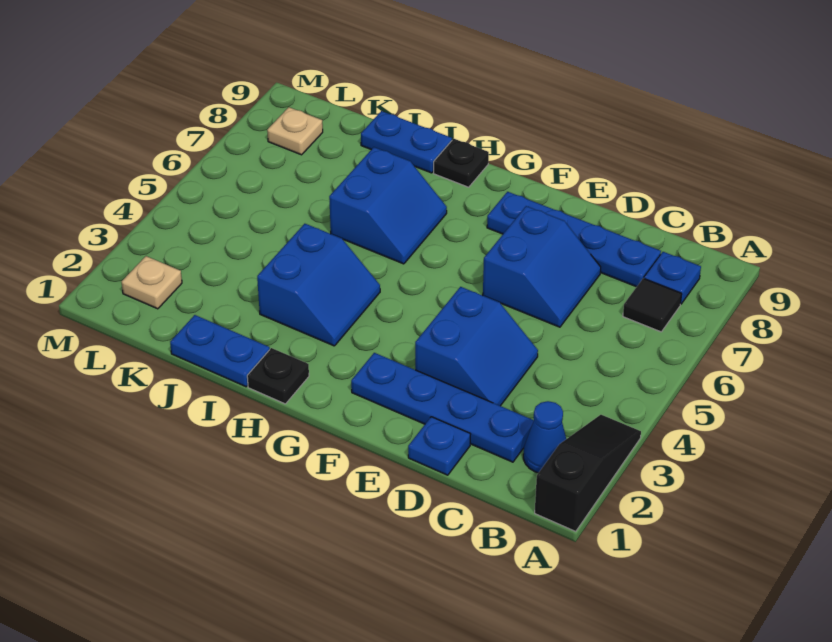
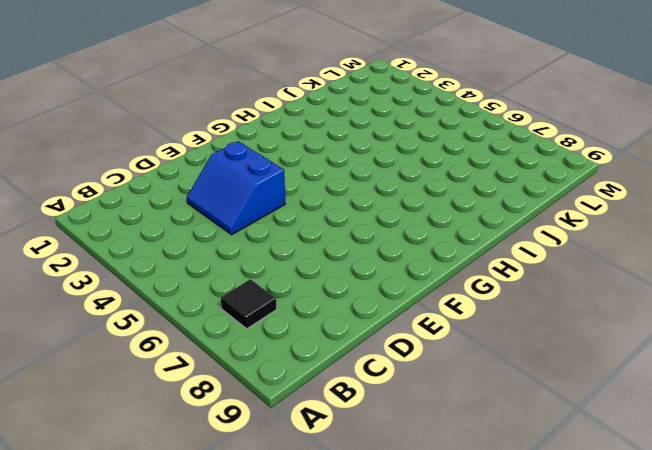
none -> black slope A1:A3 level 1 top 1
none -> blue cone B2 level 1
none -> blue plate B8 level 1

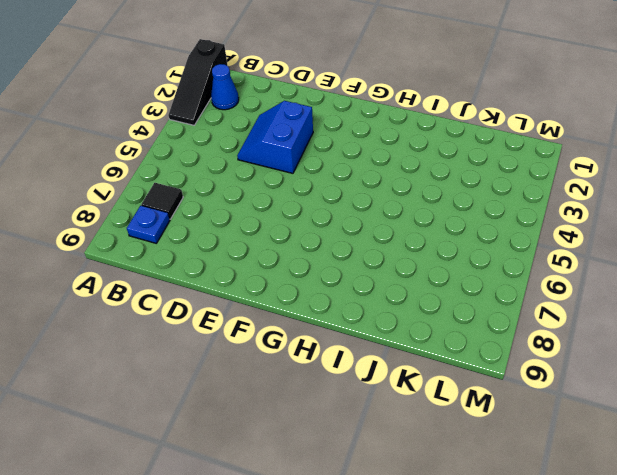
none -> blue plate C2:F2 level 1
none -> blue plate C8:F8 level 1
none -> blue plate D1 level 1

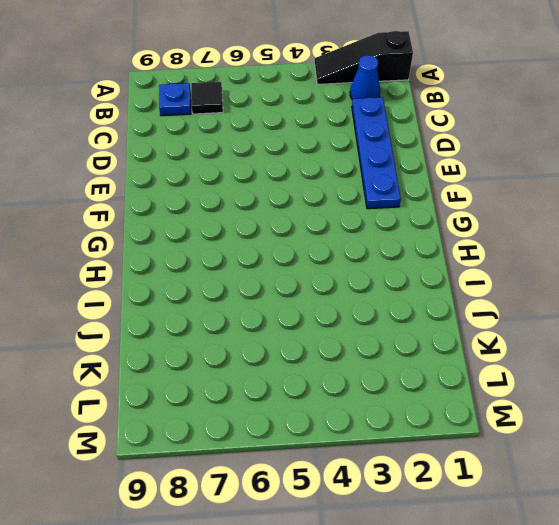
none -> blue plate C8:F8 level 1
none -> blue plate D1 level 1
none -> blue slope D3:E4 level 1 top E

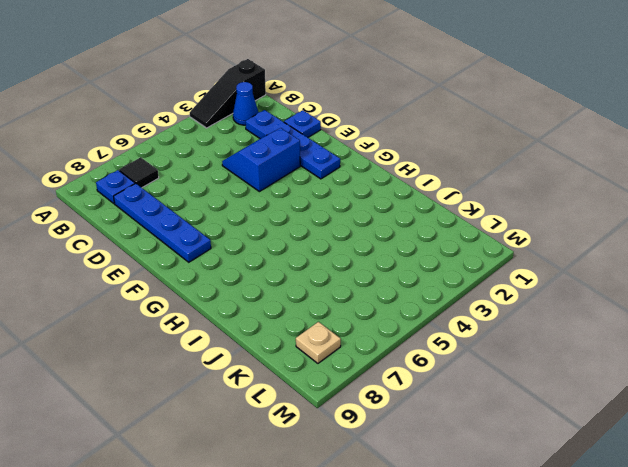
none -> blue slope D6:E7 level 1 top E
none -> black plate H1 level 1
none -> blue slope H3:I4 level 1 top I

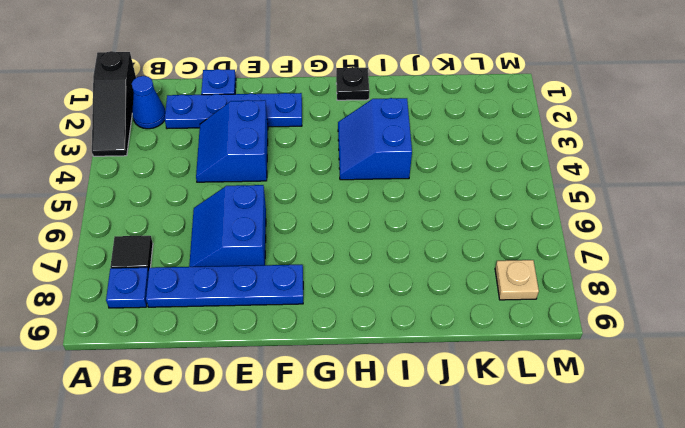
none -> blue slope H6:I7 level 1 top I
none -> black plate H9 level 1
none -> blue plate I1:J1 level 1

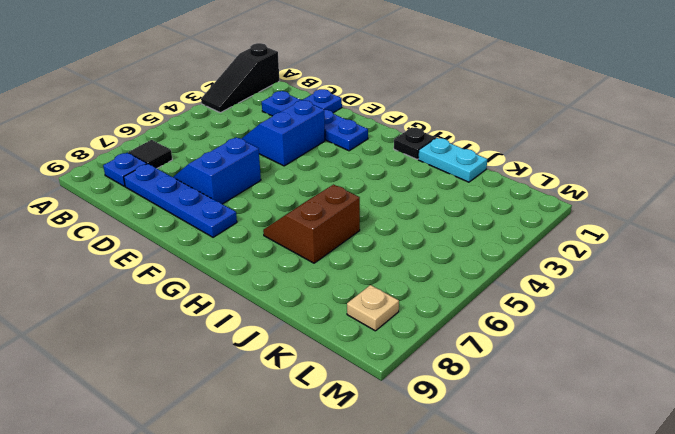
brown slope H6:I7 level 1 top I -> blue slope H6:I7 level 1 top I
cyan plate I1:J1 level 1 -> blue plate I1:J1 level 1
none -> blue cone B2 level 1
none -> blue slope H3:I4 level 1 top I
none -> black plate H9 level 1

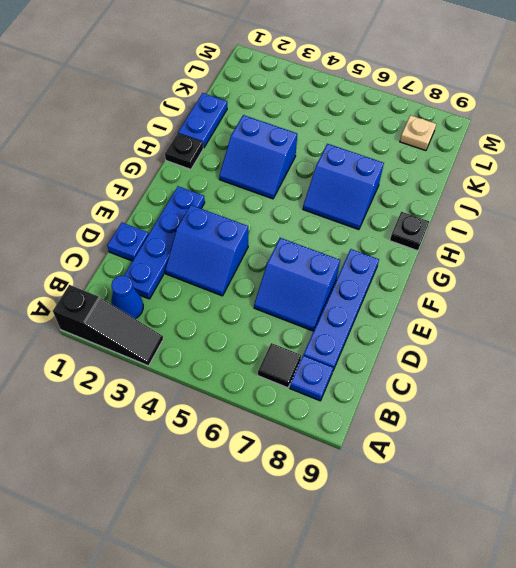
none -> blue plate I9:J9 level 1
none -> tan plate L2 level 1

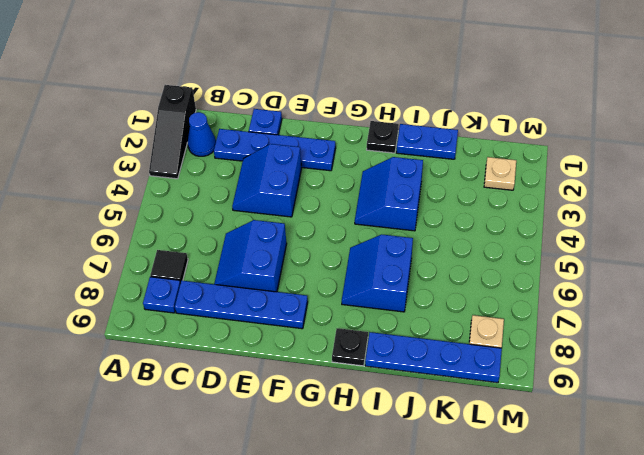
blue plate I9:L9 level 1 -> blue plate I9:J9 level 1

